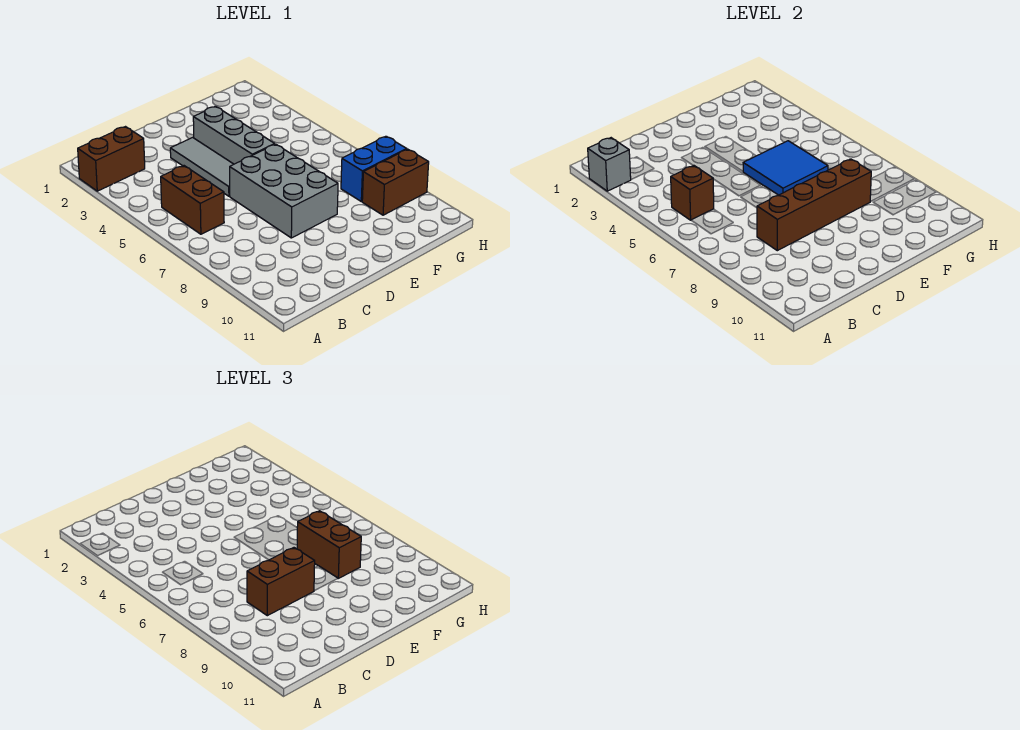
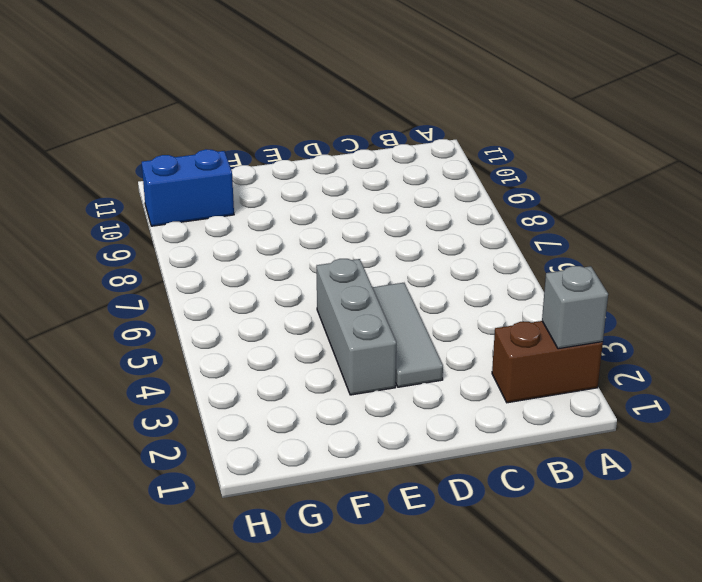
blue brick G10:H10 level 1 -> blue brick G8:H8 level 1
none -> brown brick B5:B6 level 1
none -> grey brick D6:E8 level 1
none -> brown brick G9:H9 level 1

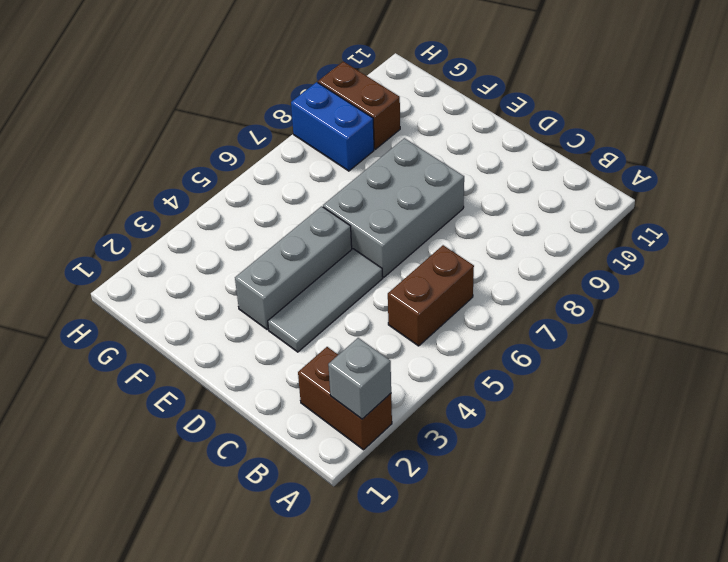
none -> brown brick B5 level 2
none -> brown brick C8:F8 level 2
none -> blue tile E5:F6 level 2

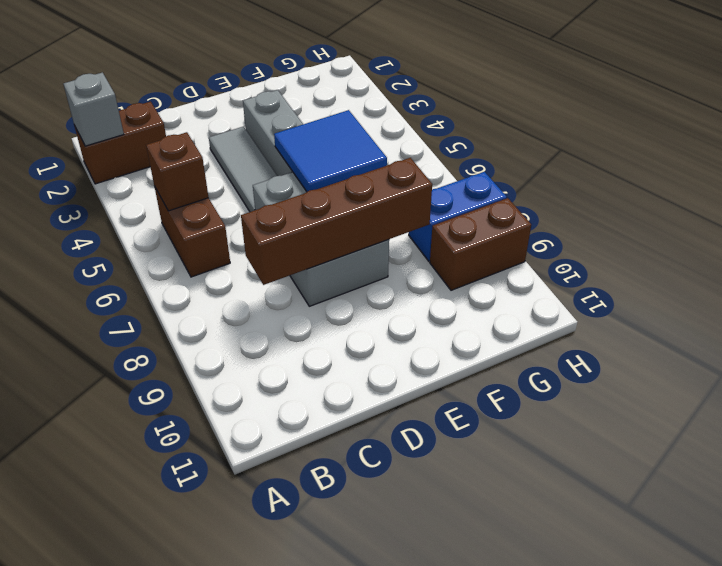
none -> brown brick C8:D8 level 3
none -> brown brick F7:F8 level 3

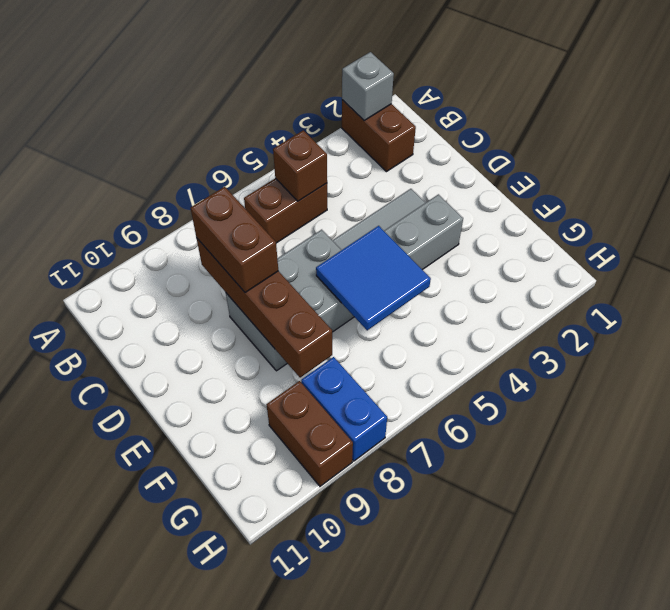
none -> brown brick F7:F8 level 3

